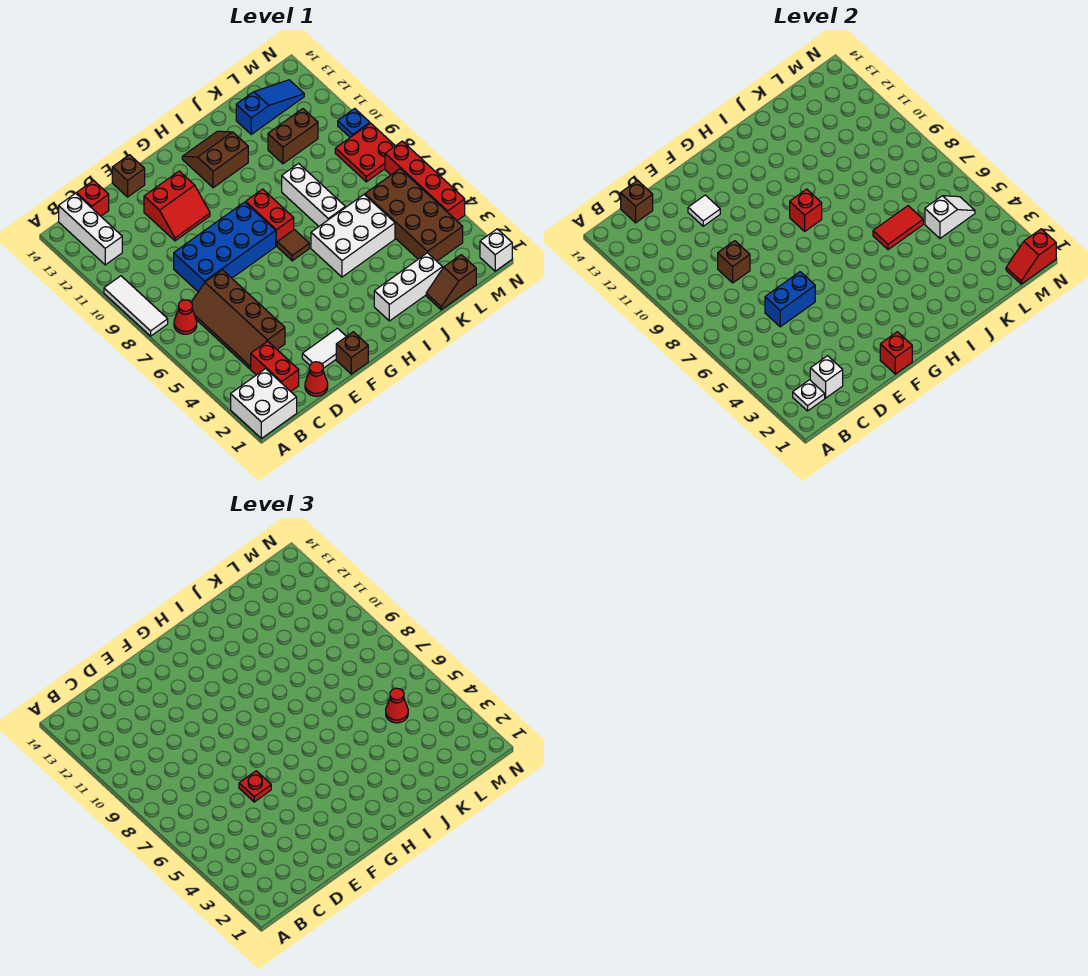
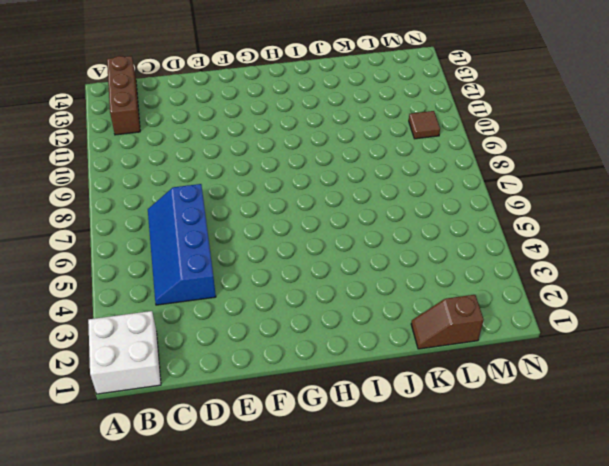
brown brick B12:B14 level 1 -> white brick B12:B14 level 1
blue slope C4:D7 level 1 top D -> brown slope C4:D7 level 1 top D
brown tile M10 level 1 -> brown tile H7 level 1
none -> white tile A8:A10 level 1
none -> red cone B7 level 1
none -> red brick C2:C3 level 1
none -> red brick C14 level 1

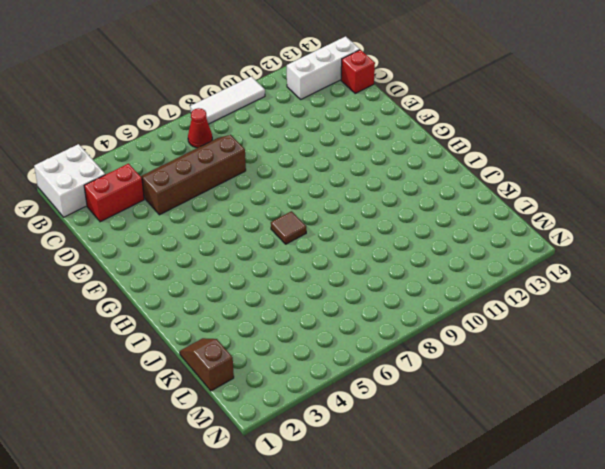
none -> red cone D1 level 1
none -> blue brick D8:G9 level 1
none -> white tile E2:F2 level 1
none -> red slope E11:F12 level 1 top 12

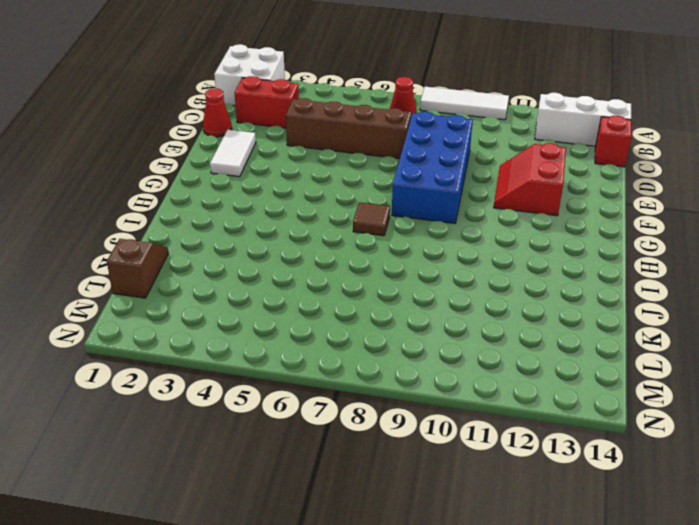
none -> brown brick E14 level 1
none -> brown brick F1 level 1
none -> red brick H8:H9 level 1
none -> brown slope H12:I13 level 1 top 12

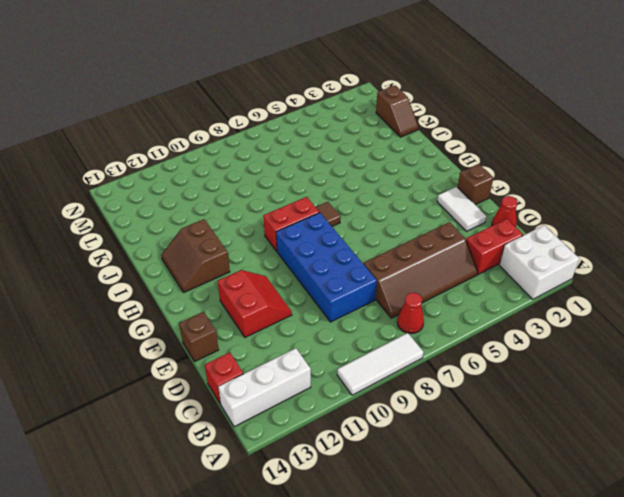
none -> white brick I2:K2 level 1
none -> white brick I5:K6 level 1
none -> white brick J7:J9 level 1
none -> brown brick K11:L11 level 1

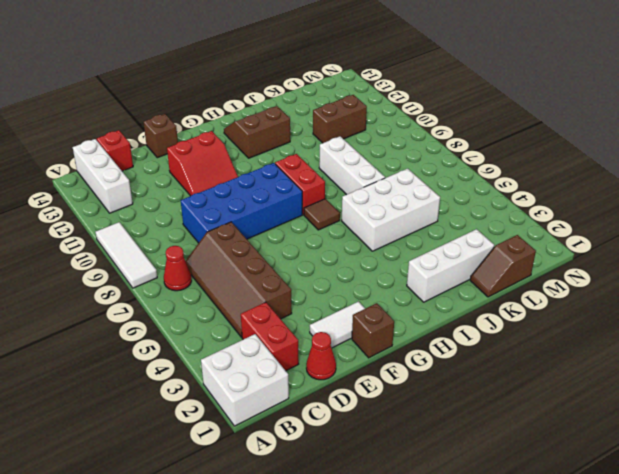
none -> blue slope K13:M13 level 1 top K
none -> brown brick L3:M6 level 1
none -> red plate M8:N9 level 1
none -> white brick N1 level 1

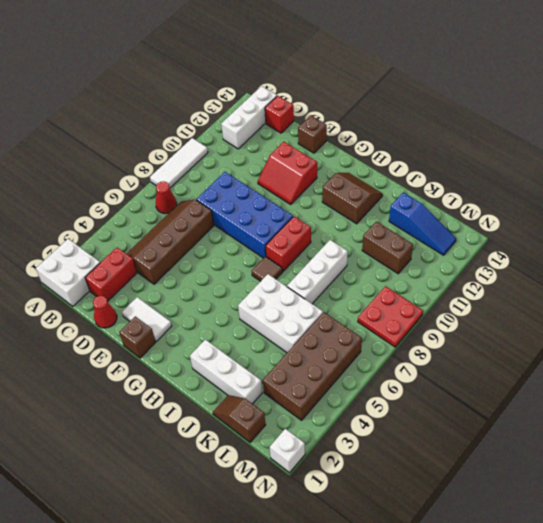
none -> red brick N4:N7 level 1
none -> blue plate N10 level 1
none -> white plate B2 level 2
none -> white brick C2 level 2

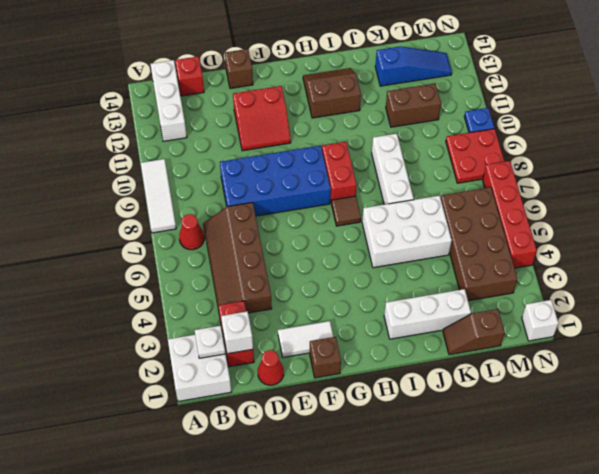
none -> brown brick C14 level 2
none -> blue brick D6:E6 level 2
none -> brown brick D9 level 2
none -> white tile E12 level 2

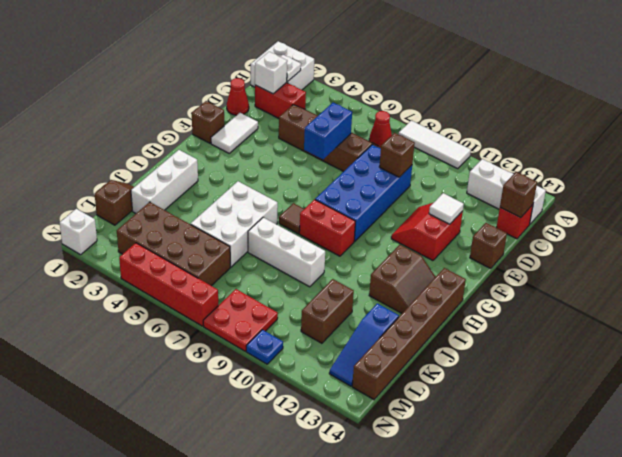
brown brick H14:M14 level 1 -> none
none -> red brick F1 level 2
none -> red brick H9 level 2
none -> red tile J6:K6 level 2
none -> white slope L5:M5 level 2 top L

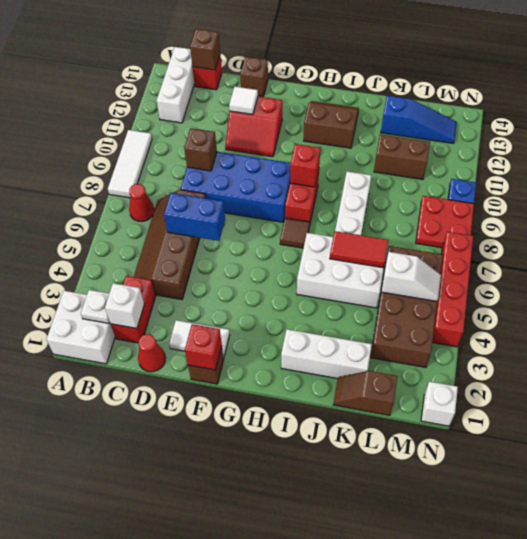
none -> red slope M1:N1 level 2 top N
none -> red plate E6 level 3
none -> red cone L5 level 3

